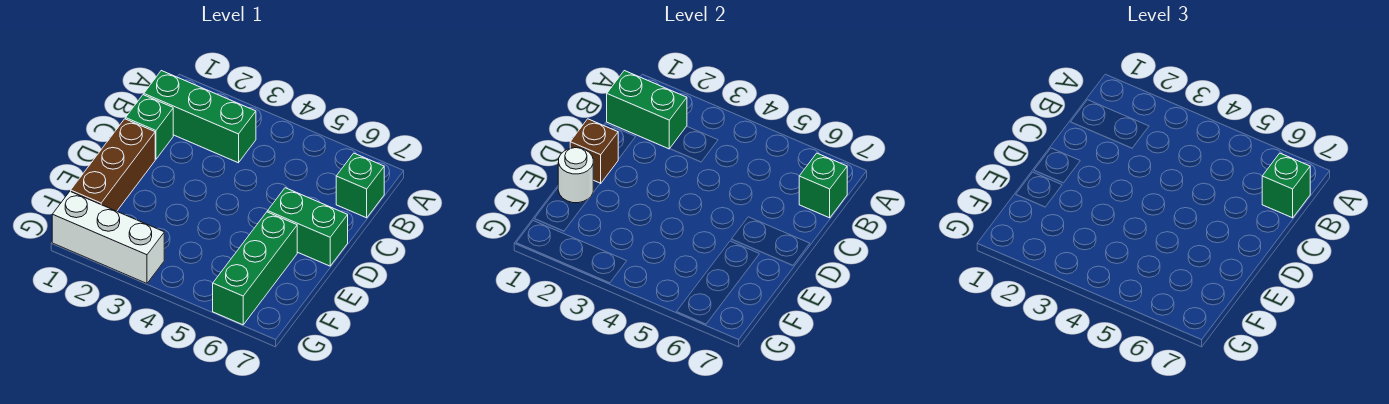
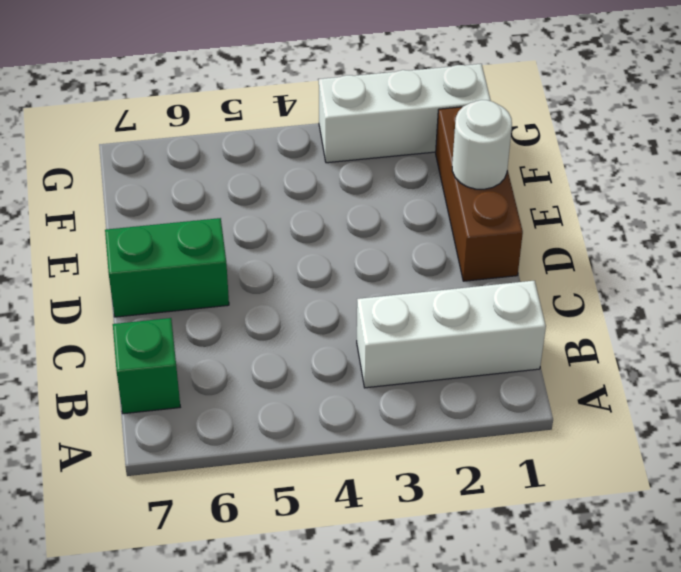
white brick B1:B3 level 1 -> green brick B1:B3 level 1
none -> green brick C1 level 1
none -> green brick E6:G6 level 1
none -> green brick B1:B2 level 2

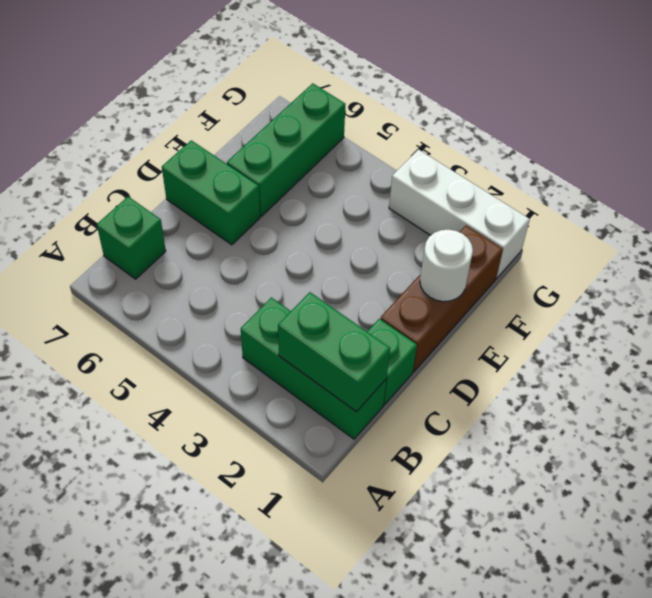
none -> green brick B7 level 2
none -> brown brick D1 level 2
none -> green brick B7 level 3

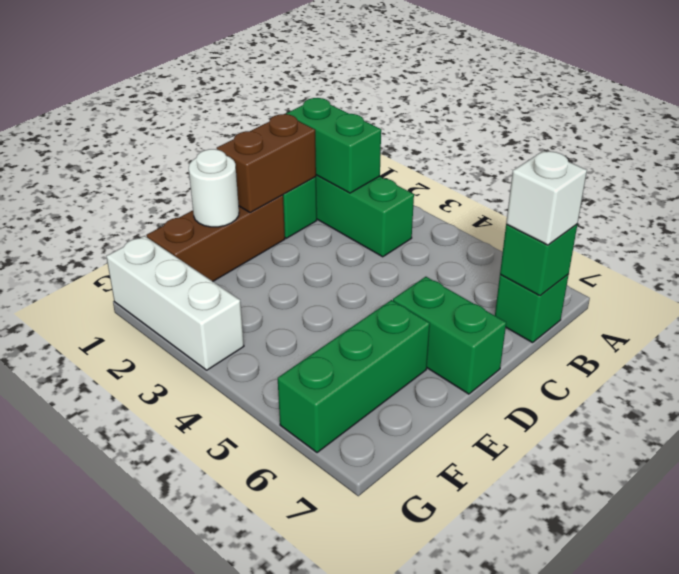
white brick B7 level 3 -> green brick B7 level 3
brown brick C1:D1 level 2 -> brown brick D1 level 2

